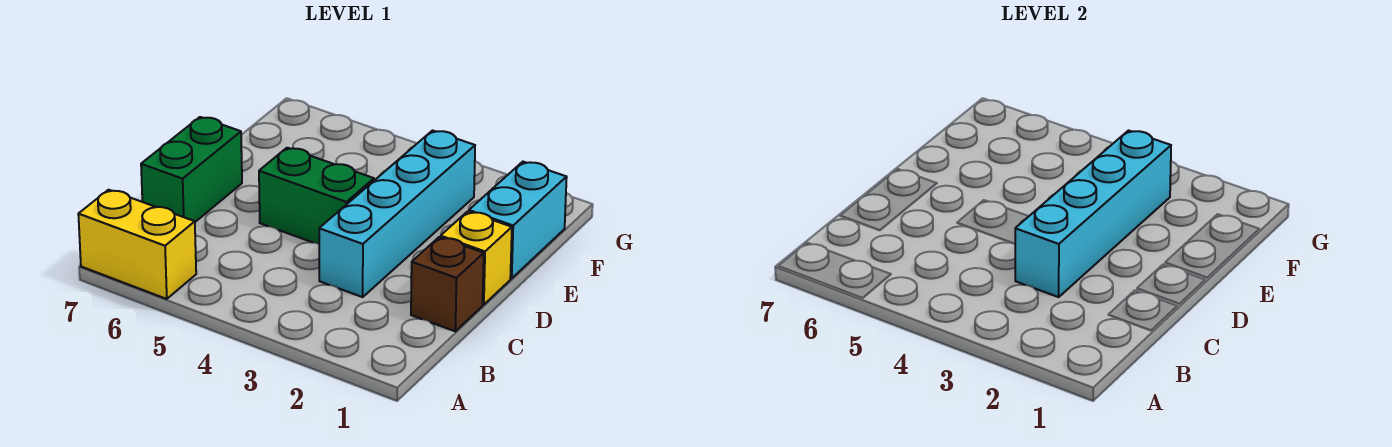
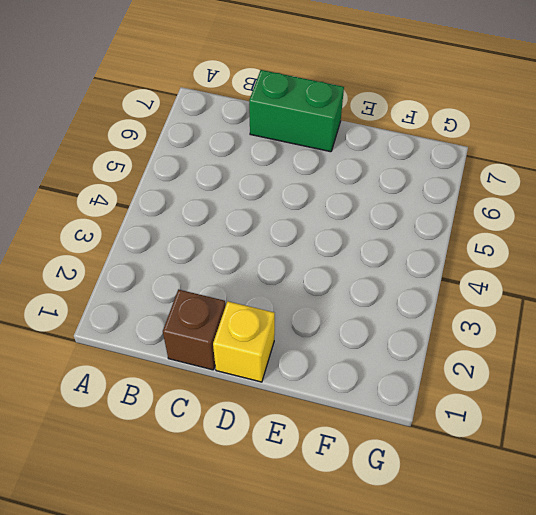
none -> yellow brick A6:A7 level 1
none -> cyan brick C3:F3 level 1

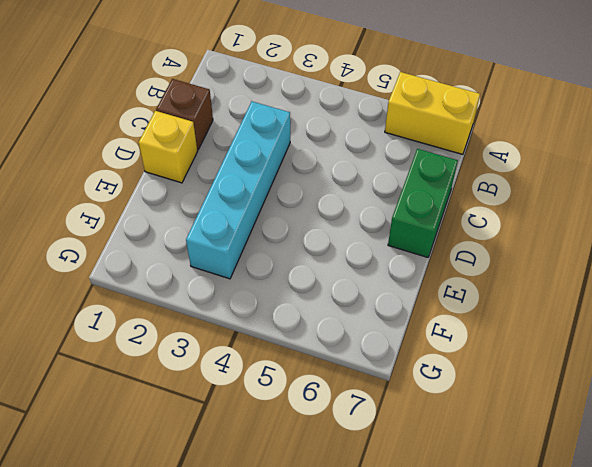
none -> green brick D4:D5 level 1
none -> cyan brick E1:F1 level 1

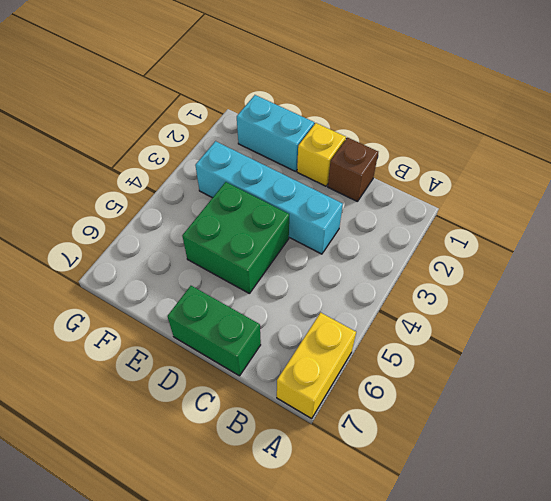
green brick D4:E5 level 1 -> green brick D4:D5 level 1
none -> cyan brick C3:F3 level 2

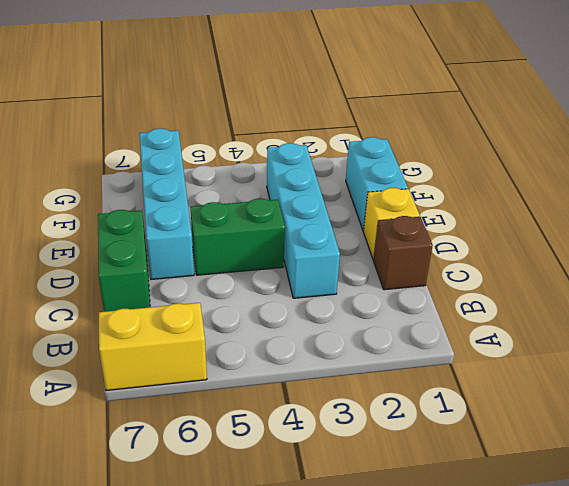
cyan brick D6:G6 level 1 -> cyan brick C3:F3 level 2

